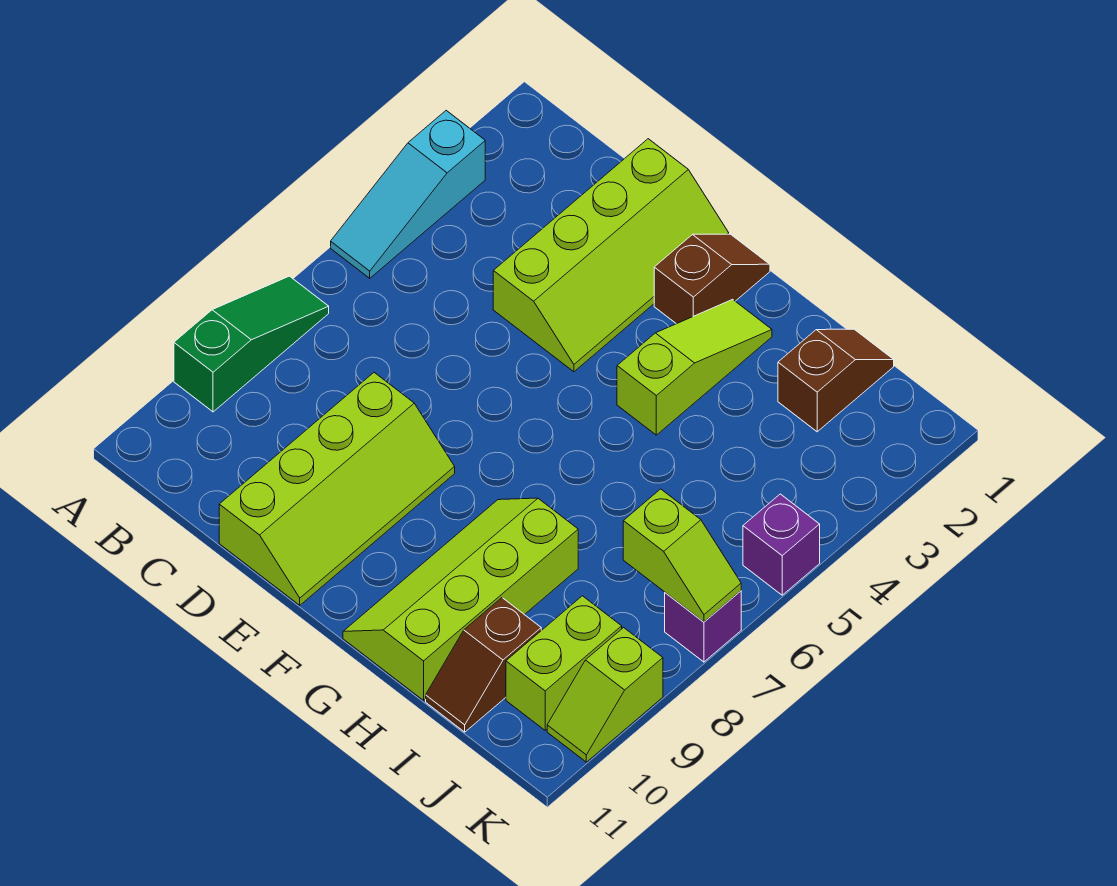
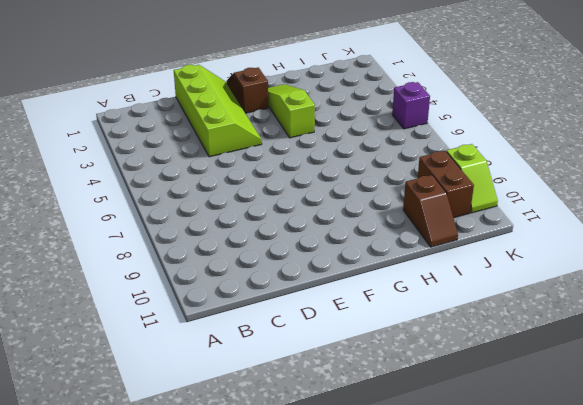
brown brick J9:J10 level 1 -> lime brick J9:J10 level 1
none -> cyan slope A3:A5 level 1 top 3
none -> green slope A7:A9 level 1 top 9
none -> lime slope D8:E11 level 1 top D

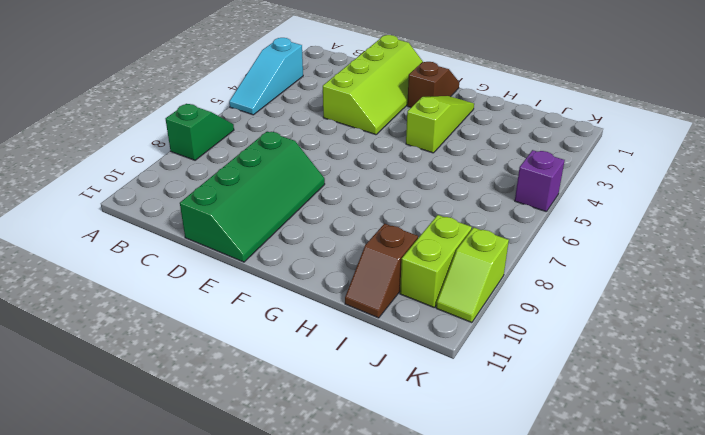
green slope A7:A8 level 1 top 8 -> green slope A7:A9 level 1 top 9
green slope D8:E11 level 1 top D -> lime slope D8:E11 level 1 top D
none -> lime slope G8:H11 level 1 top H
none -> brown slope I1:I2 level 1 top 2
none -> purple brick K7 level 1

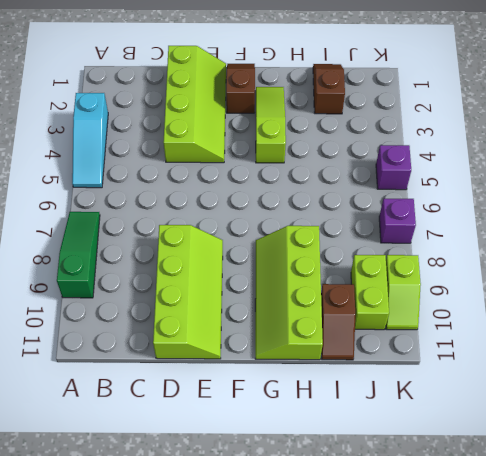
none -> lime slope J7:K7 level 2 top J

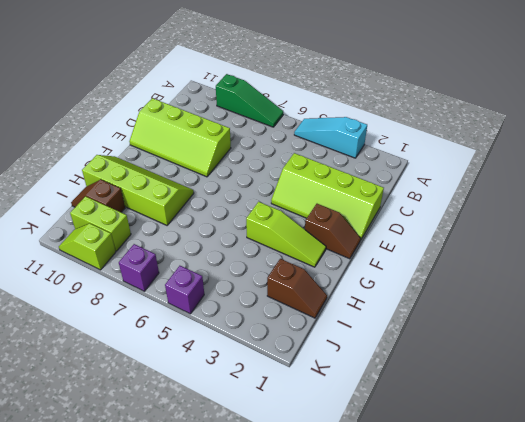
none -> lime slope J7:K7 level 2 top J

